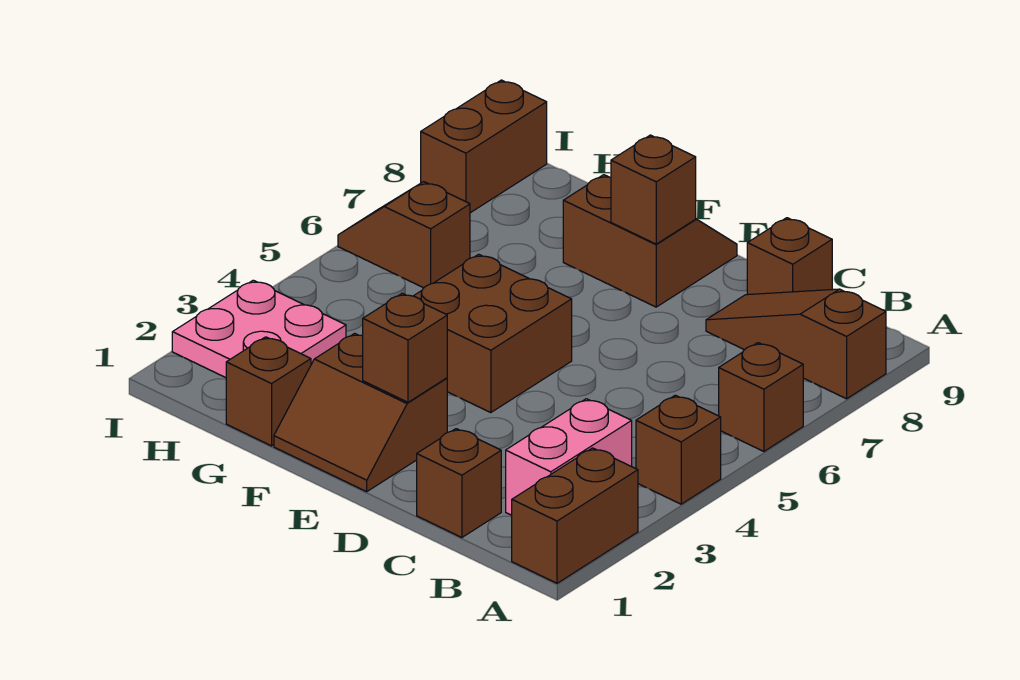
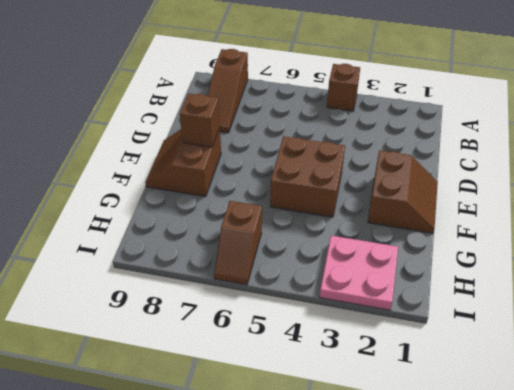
none -> brown brick A1:A2 level 1
none -> brown brick A6 level 1
none -> pink brick B2:B3 level 1

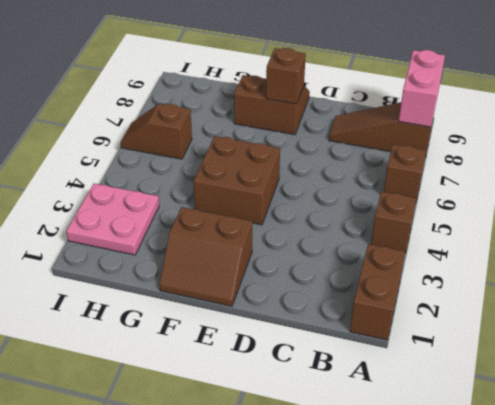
pink brick A8:A9 level 2 -> pink brick B2:B3 level 1
none -> brown brick C1 level 1
none -> brown brick C9 level 1
none -> brown brick G1 level 1

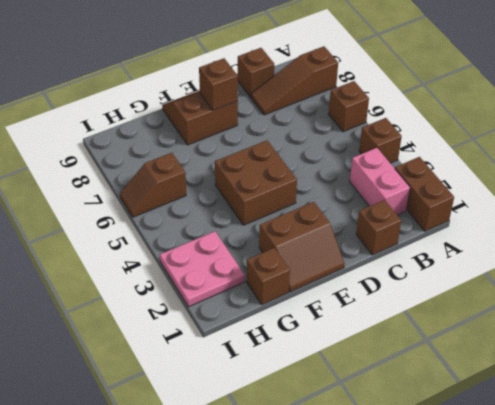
none -> brown brick I8:I9 level 1
none -> brown brick E2 level 2

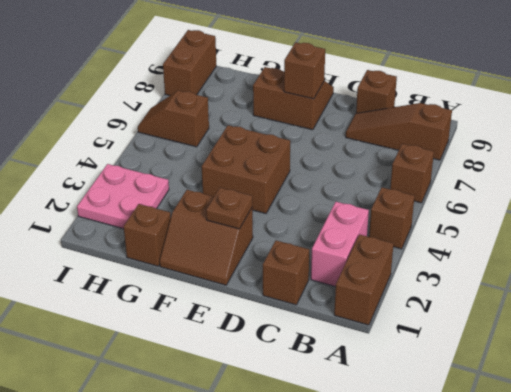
brown plate E2 level 2 -> brown brick E2 level 2

